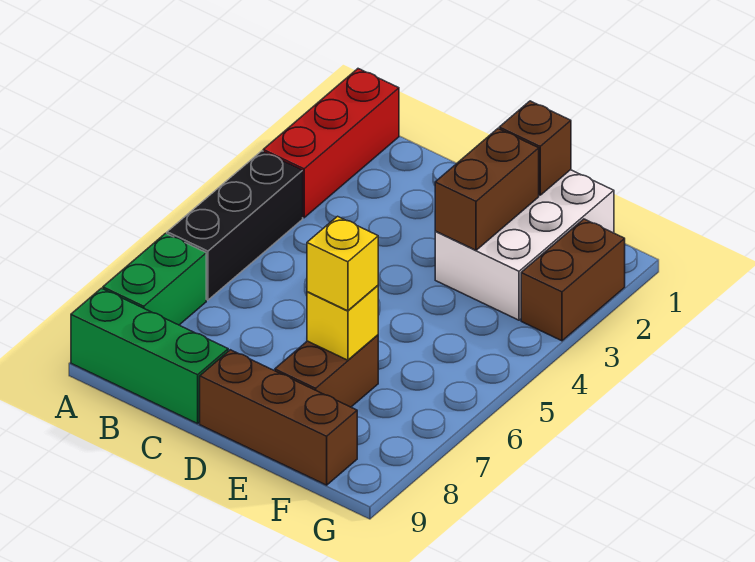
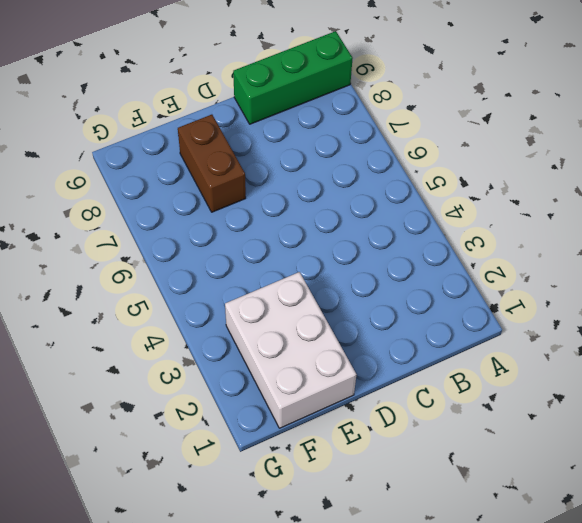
none -> red brick A1:A3 level 1
none -> black brick A4:A6 level 1
none -> green brick A7:A8 level 1

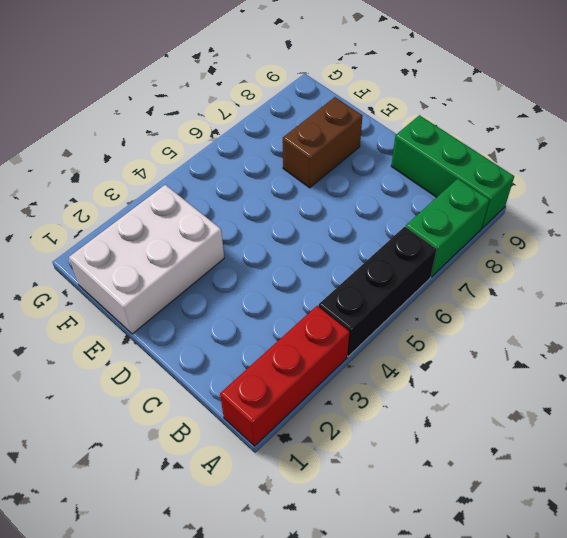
none -> brown brick D9:F9 level 1
none -> brown brick G2:G3 level 1
none -> brown brick E1 level 2

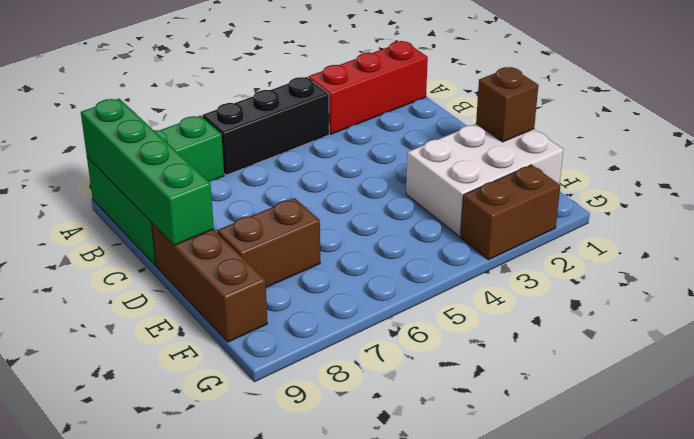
green brick A9:D9 level 2 -> none
none -> brown brick E2:E3 level 2
none -> yellow brick E7 level 2
none -> yellow brick E7 level 3

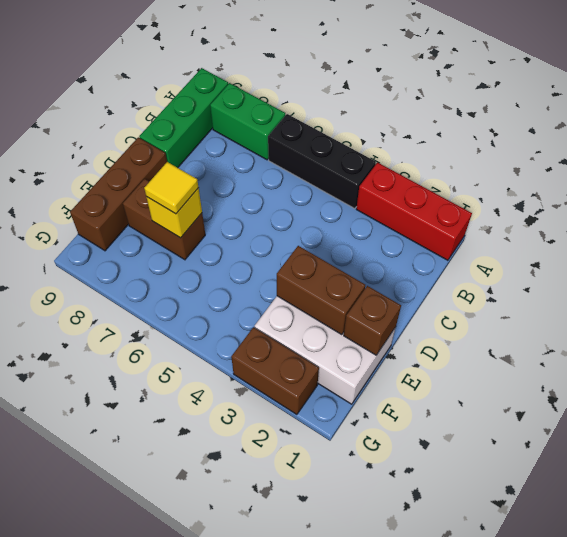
yellow tile E7 level 3 -> yellow brick E7 level 3

